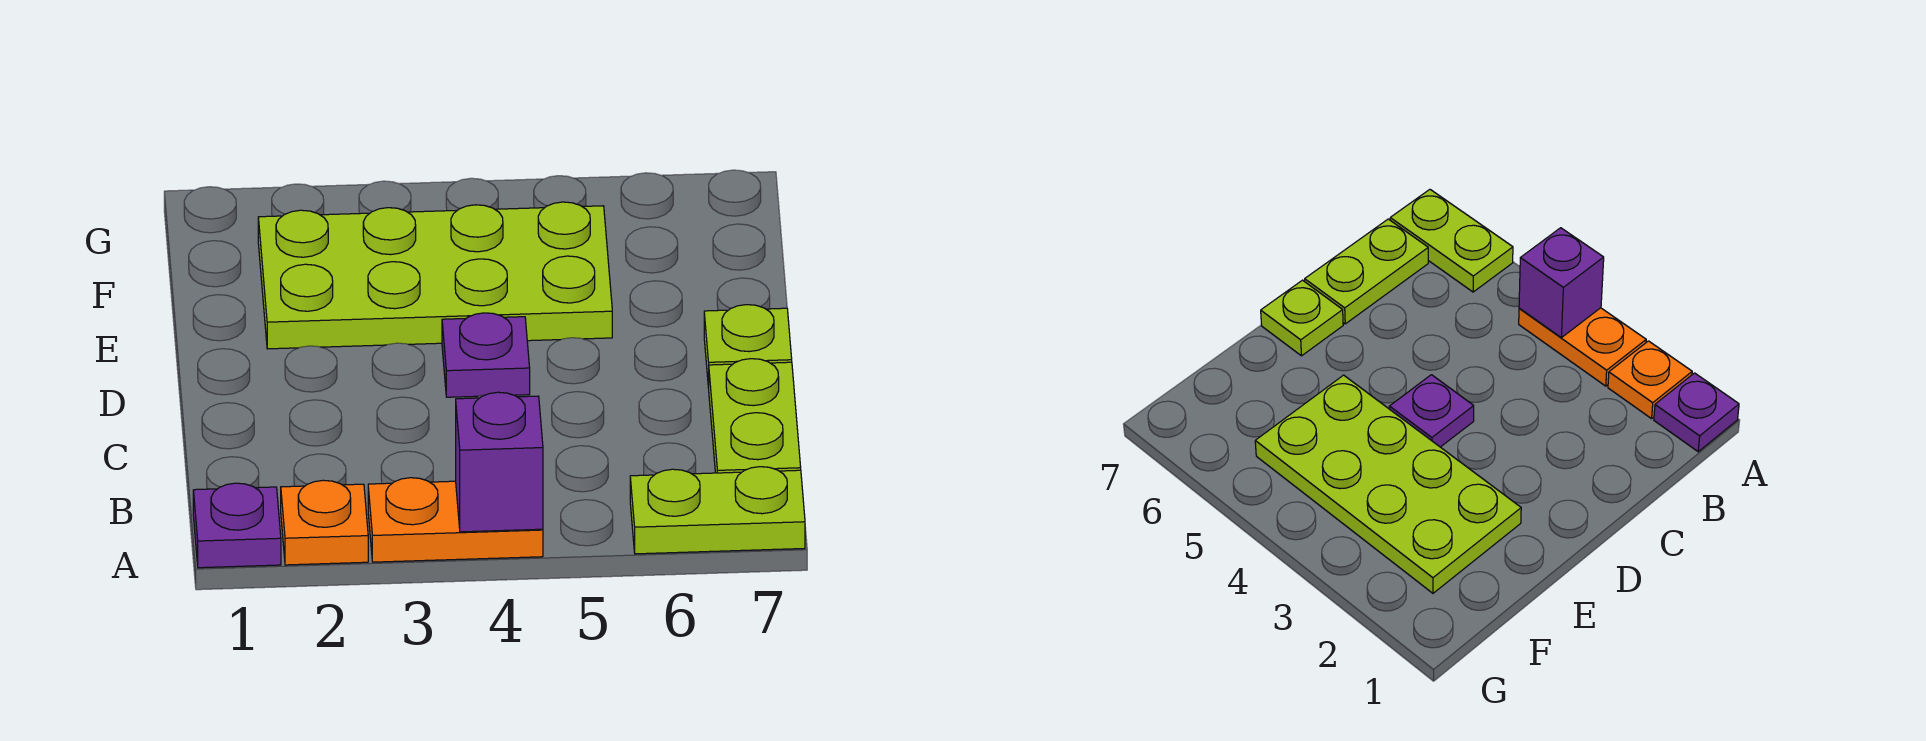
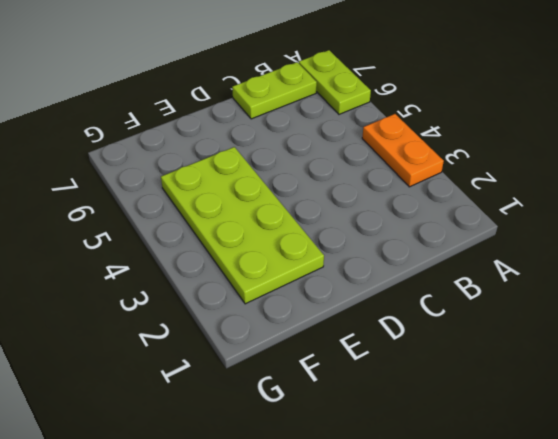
none -> purple plate A1 level 1
none -> orange plate A2 level 1

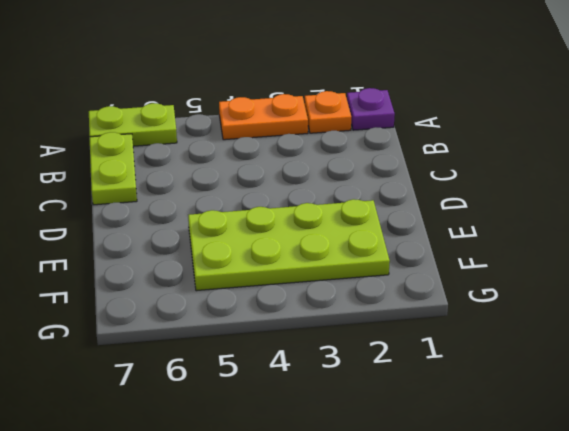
none -> purple plate D4 level 1
none -> lime plate D7 level 1

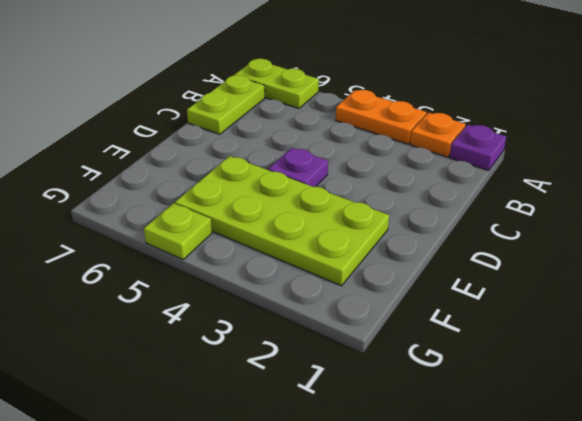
lime plate G5 level 1 -> lime plate D7 level 1
none -> purple brick A4 level 2

